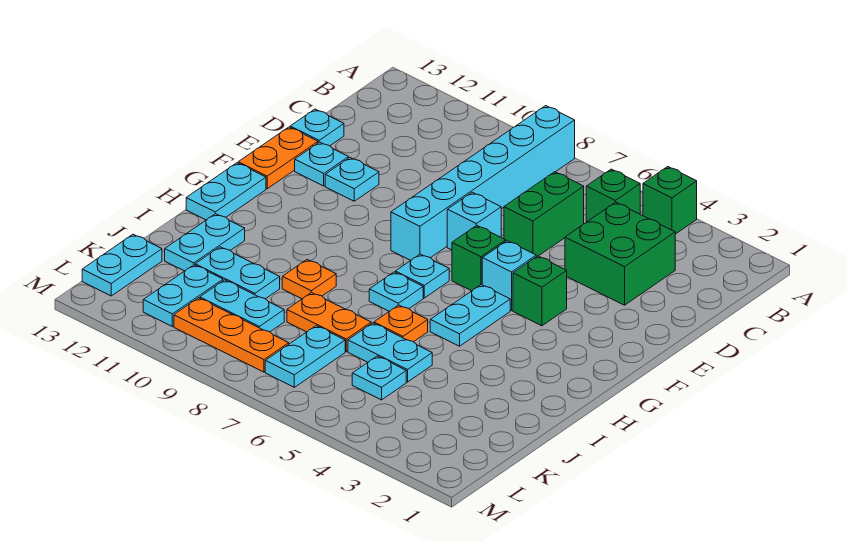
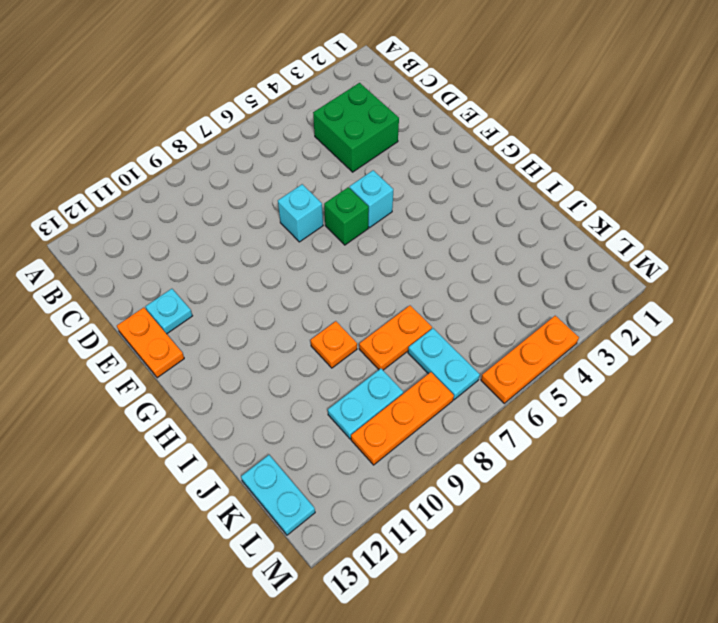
orange plate M4:M6 level 1 -> none
none -> green brick A4 level 1
none -> cyan brick A8:F8 level 1
none -> green brick B5 level 1

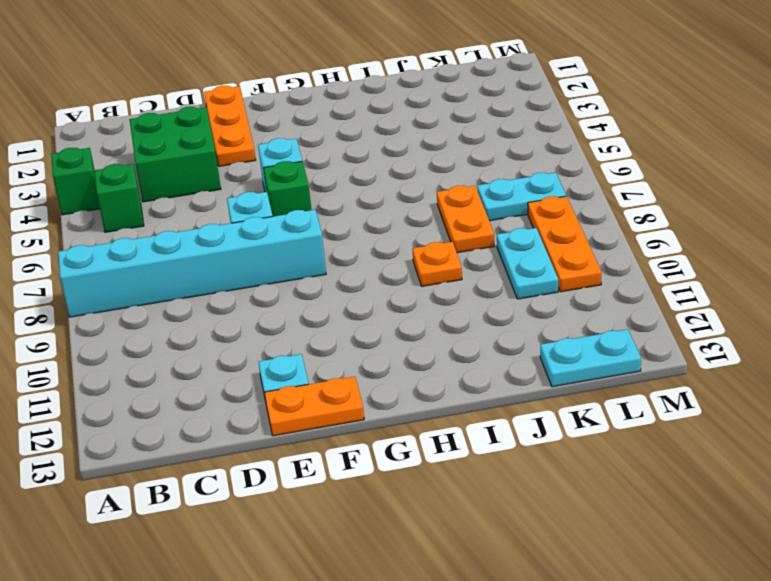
orange plate E1:E3 level 1 -> none
none -> green brick C6:D6 level 1
none -> cyan plate D13 level 1
none -> cyan plate E11 level 1

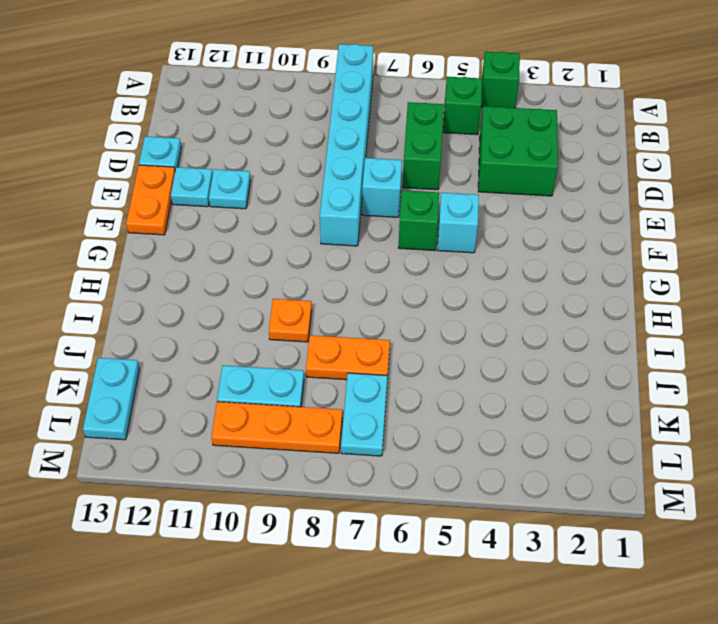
none -> green brick F4 level 1
none -> cyan plate G5:H5 level 1
none -> cyan plate G7 level 1

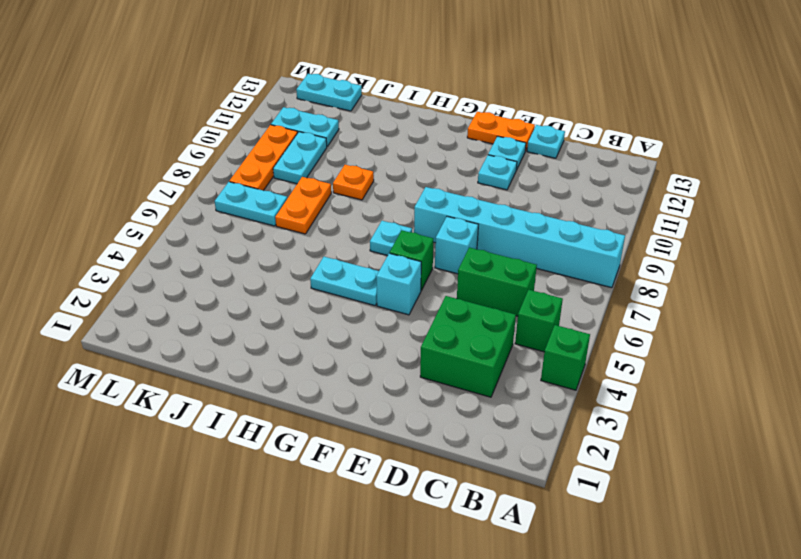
none -> green brick F4 level 1
none -> cyan plate G13:H13 level 1
none -> cyan plate H7 level 1

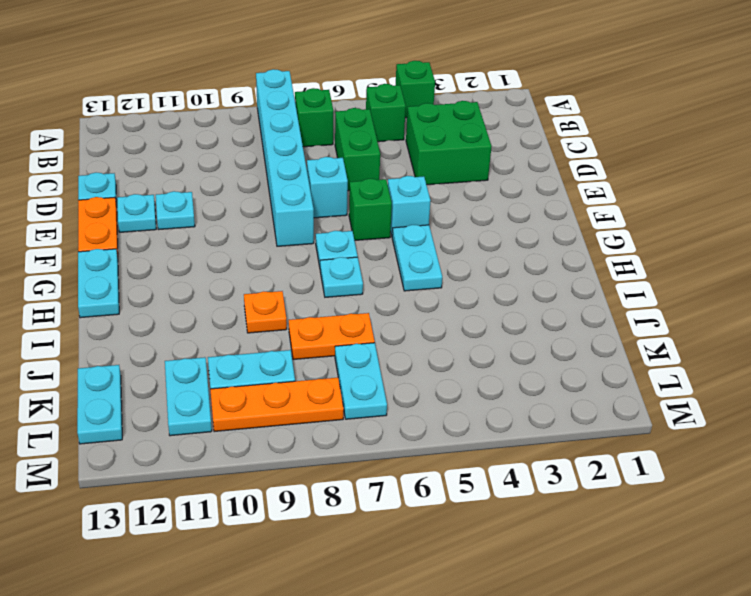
green brick B7 level 1 -> green brick F4 level 1
none -> orange plate I6 level 1
none -> cyan plate I12:J12 level 1
none -> cyan plate J5:J6 level 1

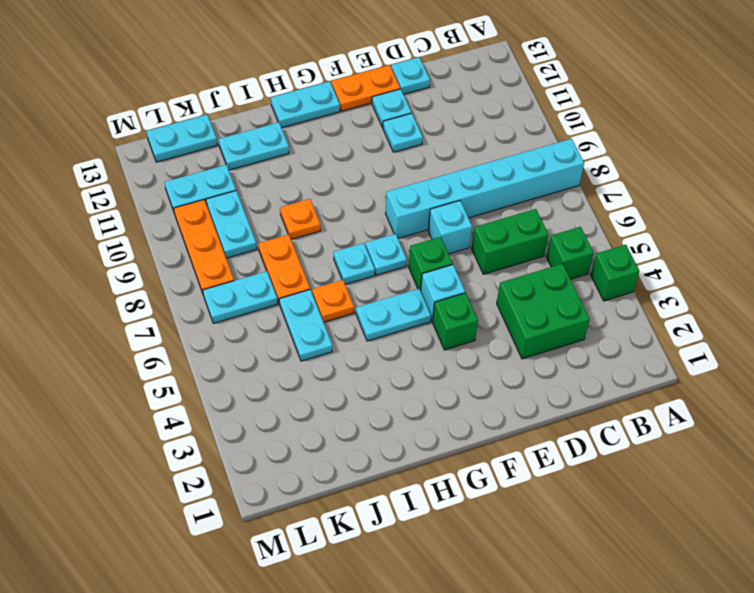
none -> cyan plate J10:J11 level 1
none -> cyan plate K5 level 1

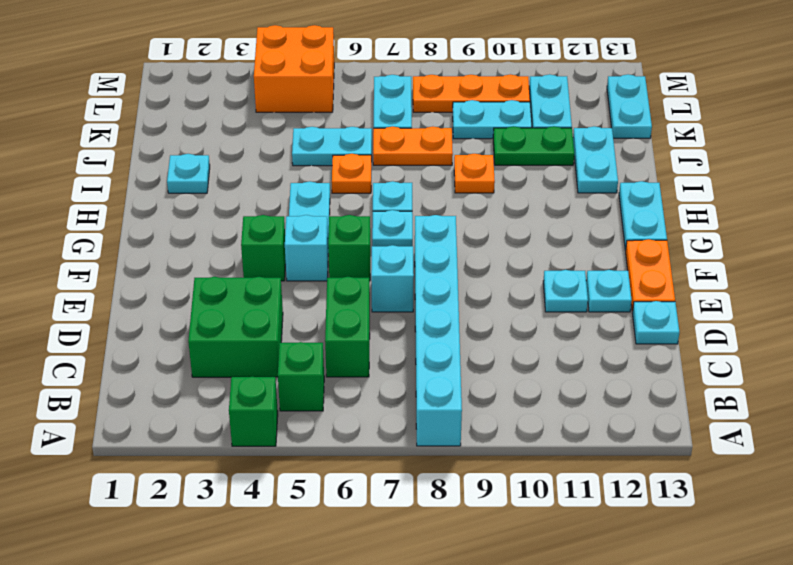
cyan plate I2 level 1 -> cyan plate K5 level 1
green plate J10:J11 level 1 -> cyan plate J10:J11 level 1
orange brick L4:M5 level 1 -> none

